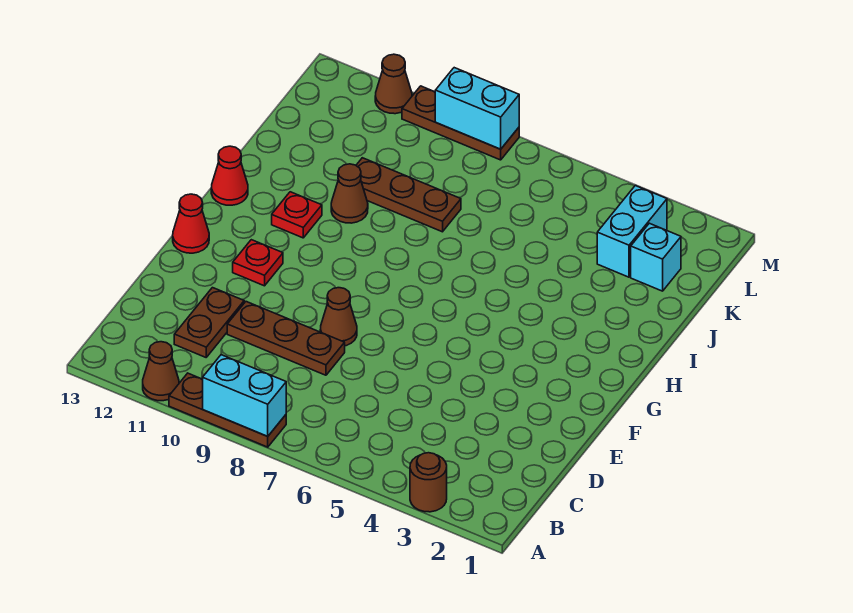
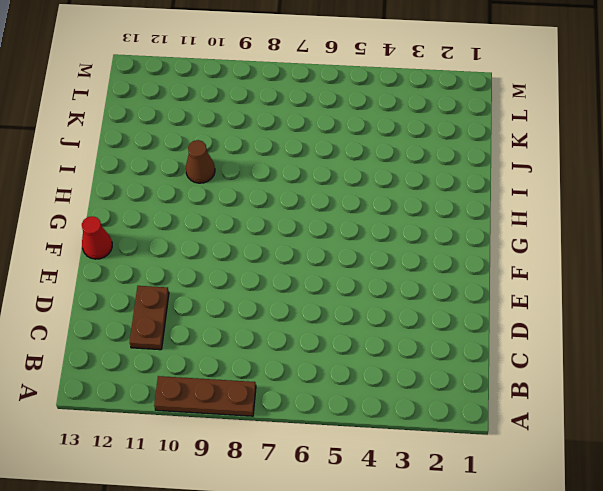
none -> brown round brick A3 level 1
none -> brown cone A11 level 1
none -> brown plate D8:D10 level 1

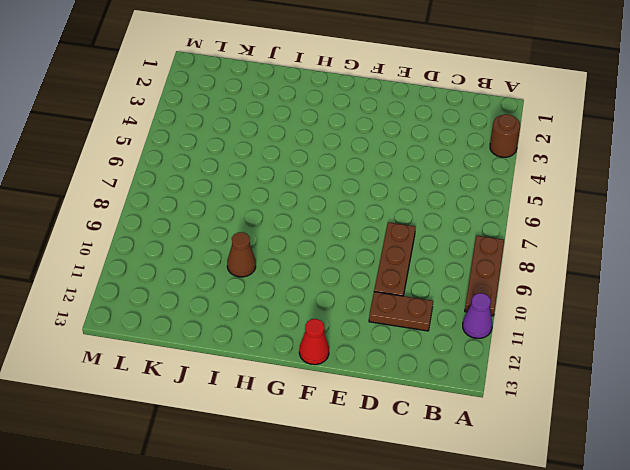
purple cone A11 level 1 -> brown cone A11 level 1
none -> brown cone E8 level 1
none -> red plate F11 level 1
none -> red plate H11 level 1

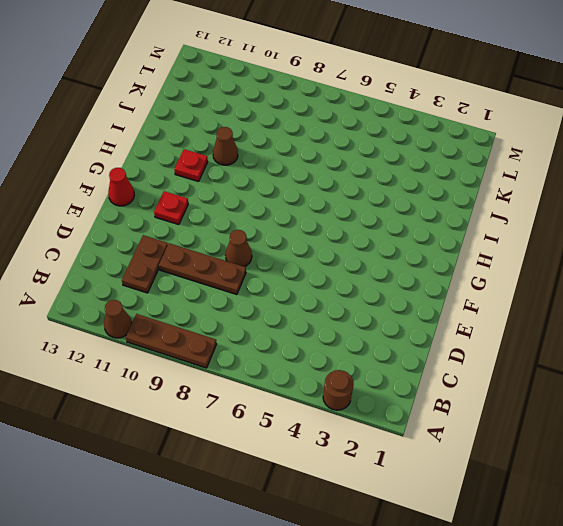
none -> red cone H13 level 1
none -> brown plate J8:J10 level 1
none -> cyan brick K2 level 1

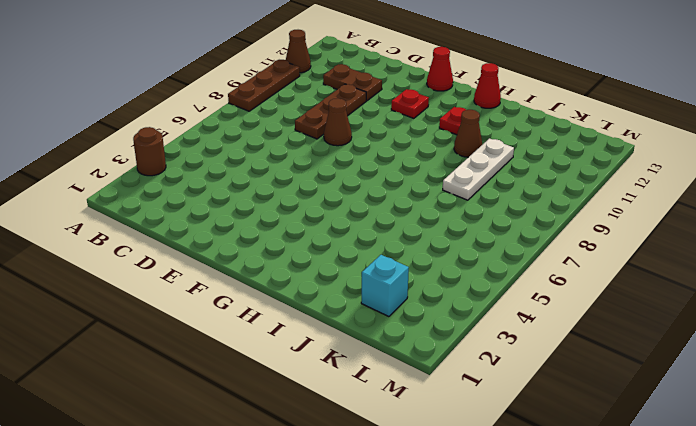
white plate J8:J10 level 1 -> brown plate J8:J10 level 1
none -> cyan brick K3:L3 level 1
none -> brown plate M8:M10 level 1
none -> brown cone M11 level 1

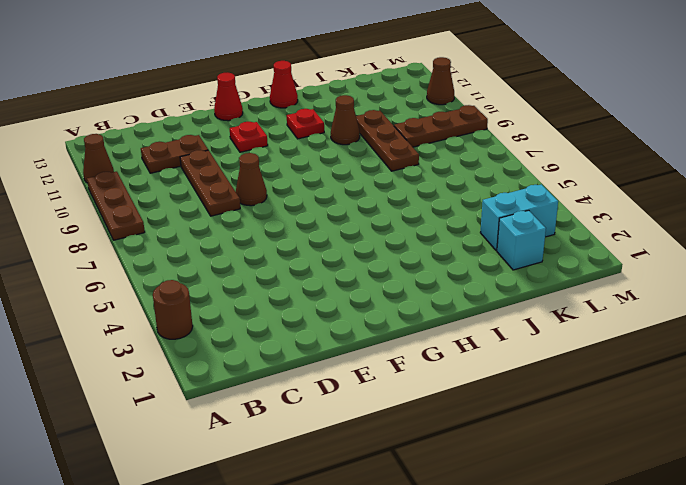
brown plate K9:M9 level 1 -> brown plate M8:M10 level 1
none -> cyan brick A8:A9 level 2
none -> cyan brick M8:M9 level 2

